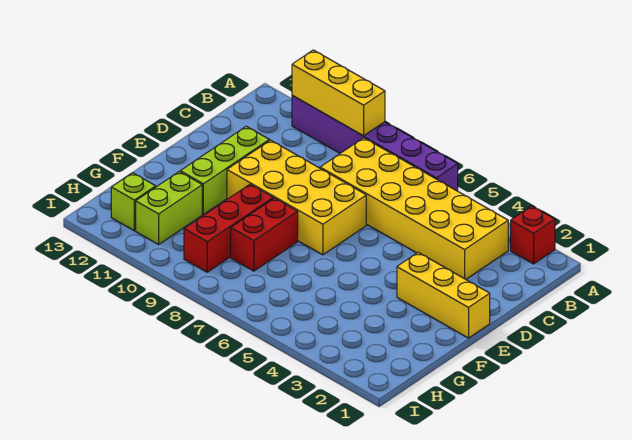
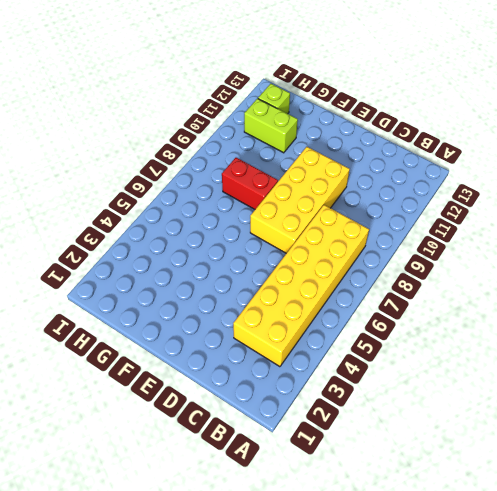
none -> red brick A2 level 1
none -> purple brick A6:A11 level 1

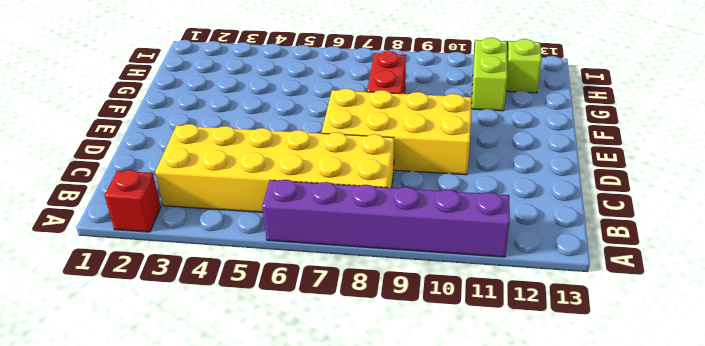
none -> lime brick D11:F11 level 1
none -> yellow brick E1:E3 level 1

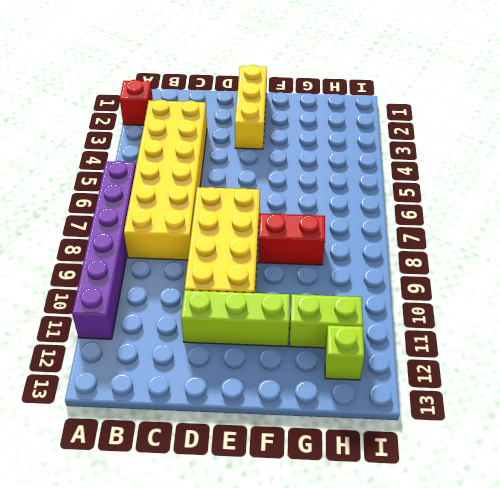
none -> red brick F9:H9 level 1
none -> yellow brick A9:A11 level 2

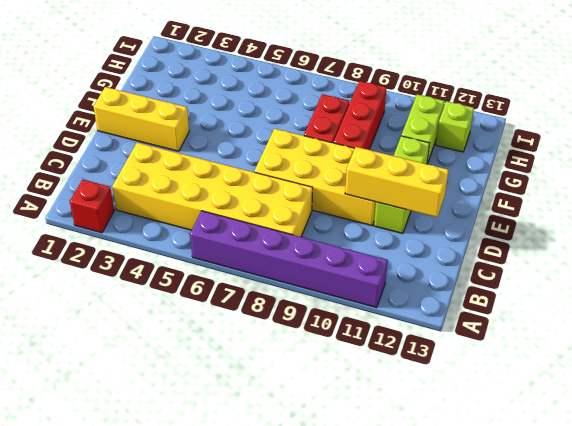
yellow brick D10:D12 level 2 -> yellow brick A9:A11 level 2

